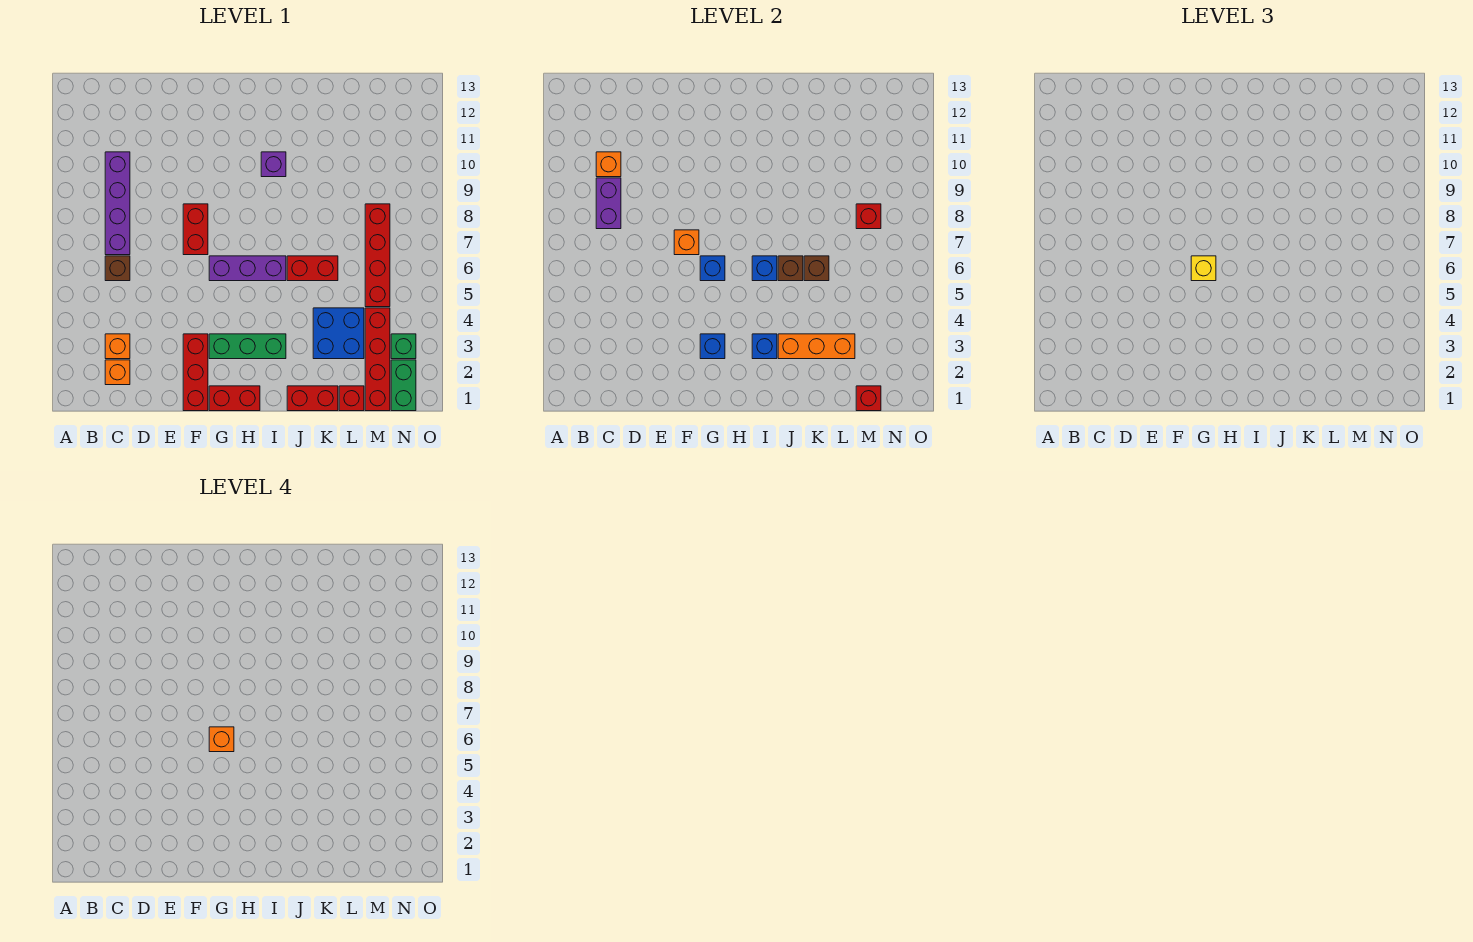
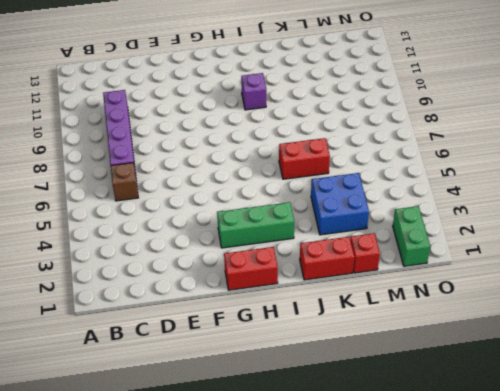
none -> orange brick C2 level 1
none -> orange brick C3 level 1
none -> red brick F1:F3 level 1
none -> red brick F7:F8 level 1

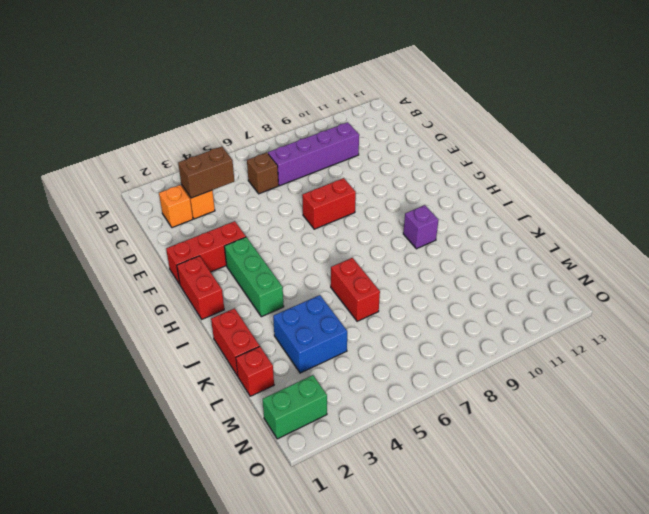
brown brick C3:C4 level 2 -> none
none -> purple brick G6:I6 level 1
none -> red brick M1:M4 level 1
none -> red brick M5:M8 level 1
none -> green brick N3 level 1

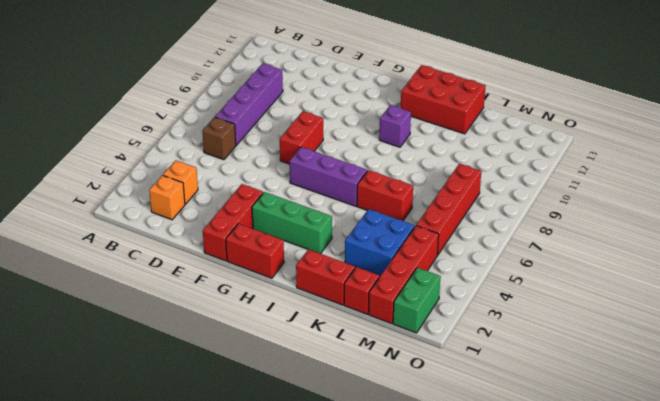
red brick I12:K13 level 1 -> none
none -> green brick N3 level 1
none -> purple brick C8:C9 level 2
none -> orange brick C10 level 2
none -> orange brick F7 level 2

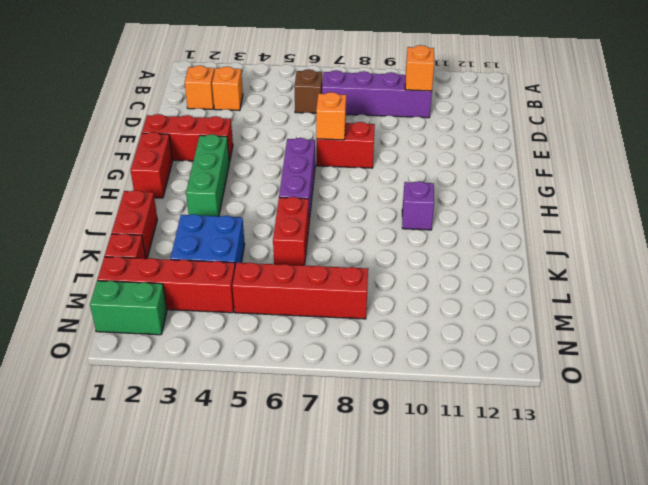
none -> green brick N3 level 1
none -> purple brick C8:C9 level 2
none -> blue brick G3 level 2
none -> blue brick G6 level 2

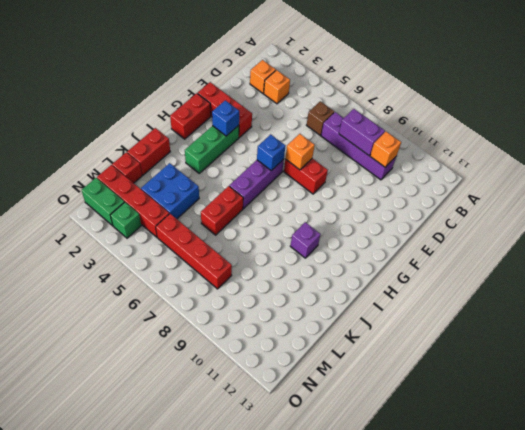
none -> blue brick I3 level 2
none -> blue brick I6 level 2
none -> orange brick J3:L3 level 2
none -> brown brick J6 level 2

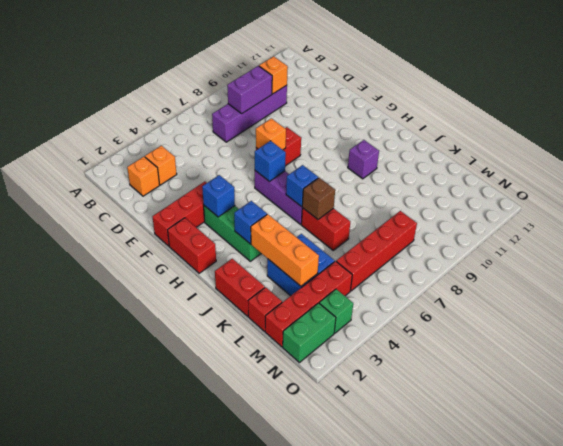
none -> brown brick C6 level 1
none -> brown brick K6 level 2
none -> red brick M1 level 2
none -> red brick M8 level 2

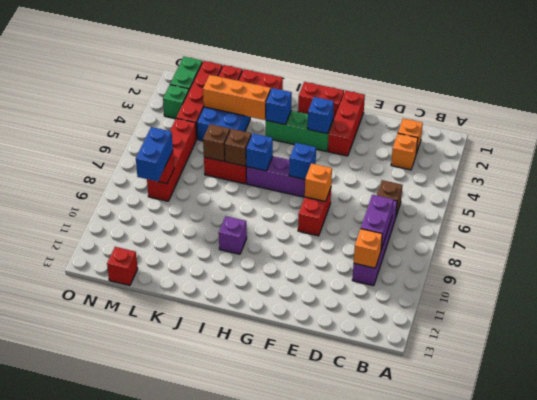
blue brick M8:M9 level 3 -> none
red brick M13 level 1 -> red brick M1 level 2
none -> yellow brick G6 level 3
none -> orange brick G6 level 4

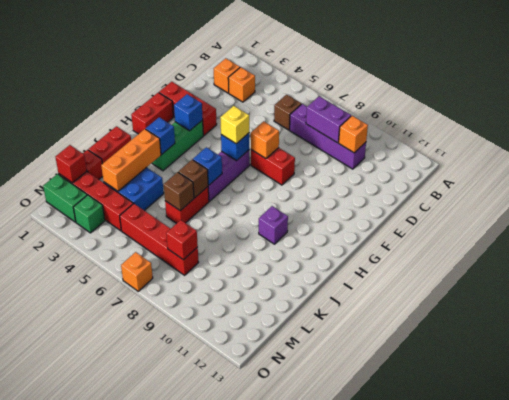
orange brick O7 level 1 -> orange brick G6 level 4

